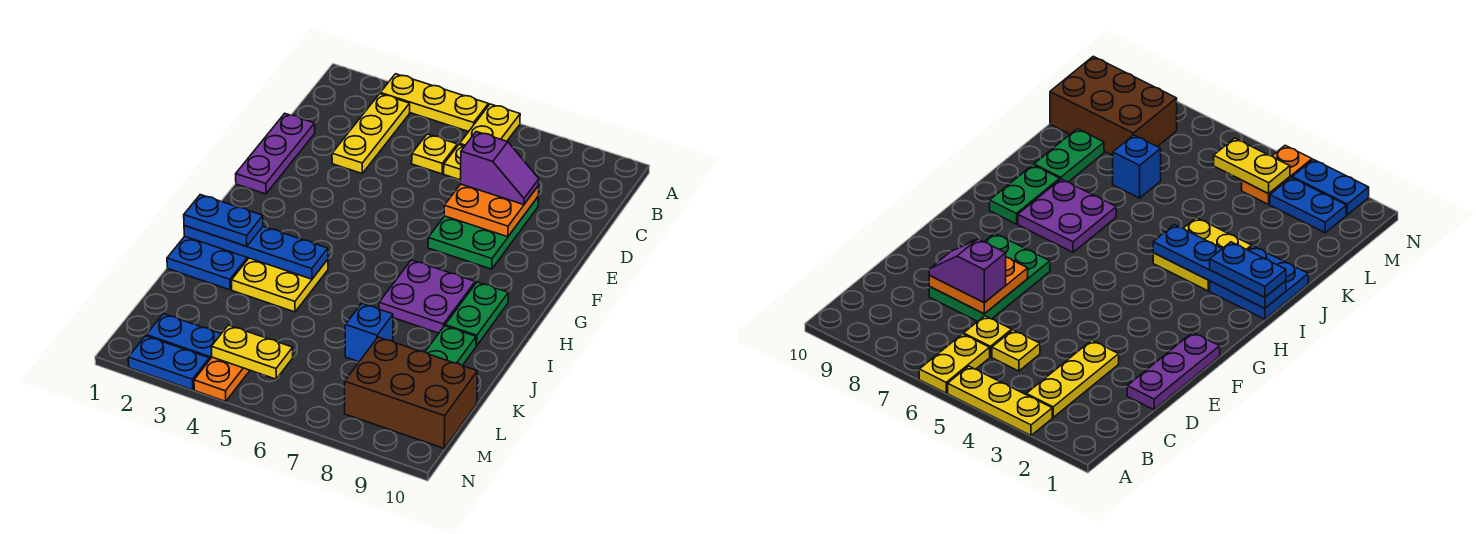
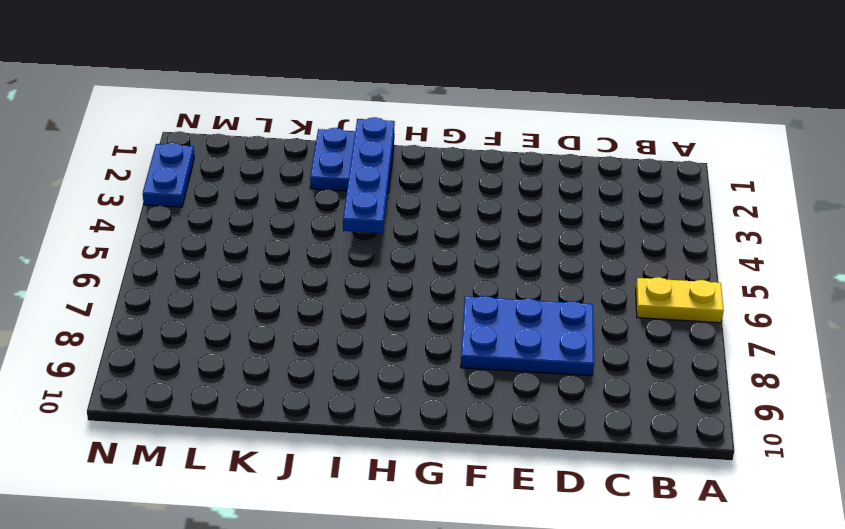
blue plate D7:F8 level 1 -> green plate D7:F8 level 1
none -> yellow plate A3:A5 level 1
none -> yellow plate B3:D3 level 1
none -> yellow plate C5 level 1

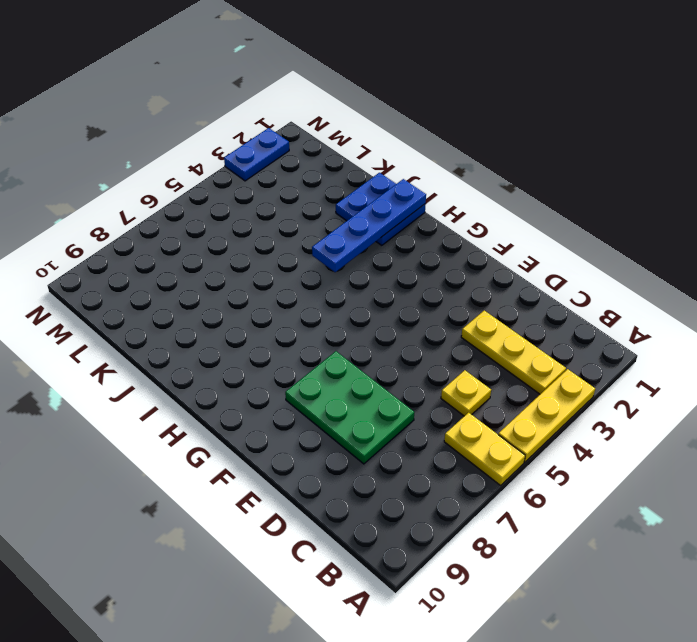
none -> yellow plate C6 level 1
none -> purple plate D1:F1 level 1
none -> purple plate H7:I8 level 1

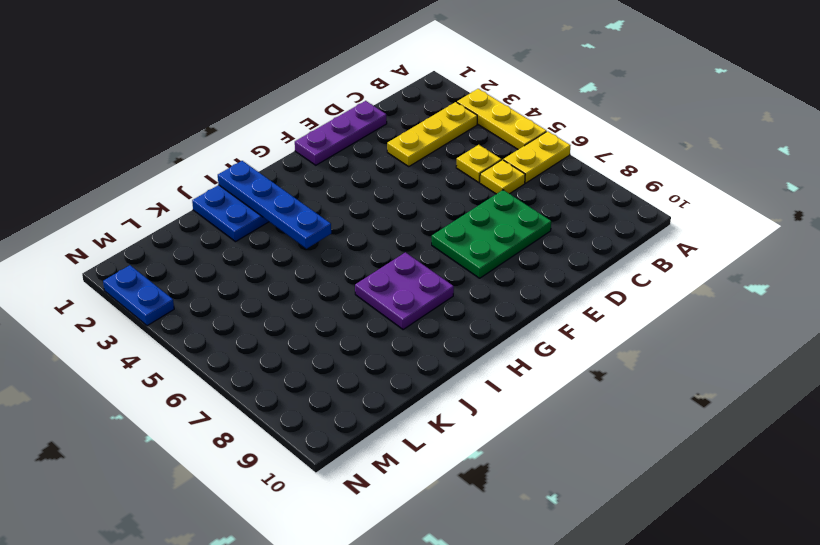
none -> green plate H9:I9 level 1
none -> yellow plate I3:J4 level 1
none -> green plate J9:K9 level 1

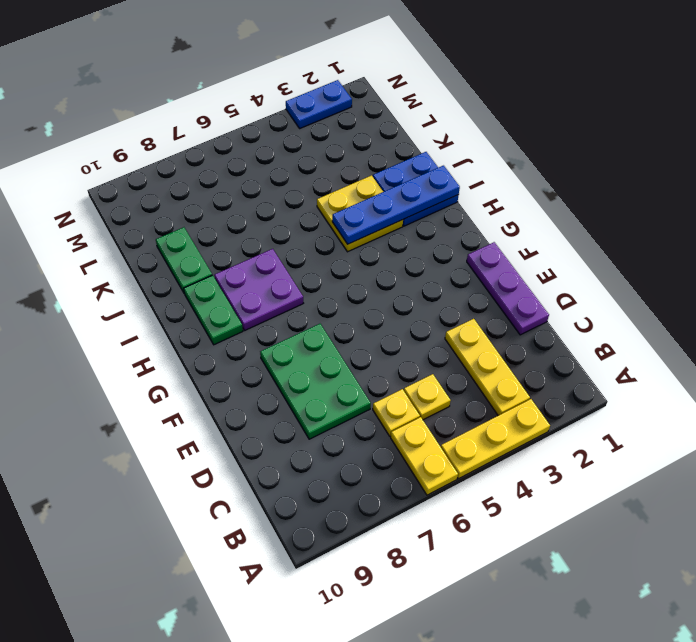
none -> blue brick K7 level 1
none -> brown brick L8:M10 level 1
none -> blue plate M2:M3 level 1

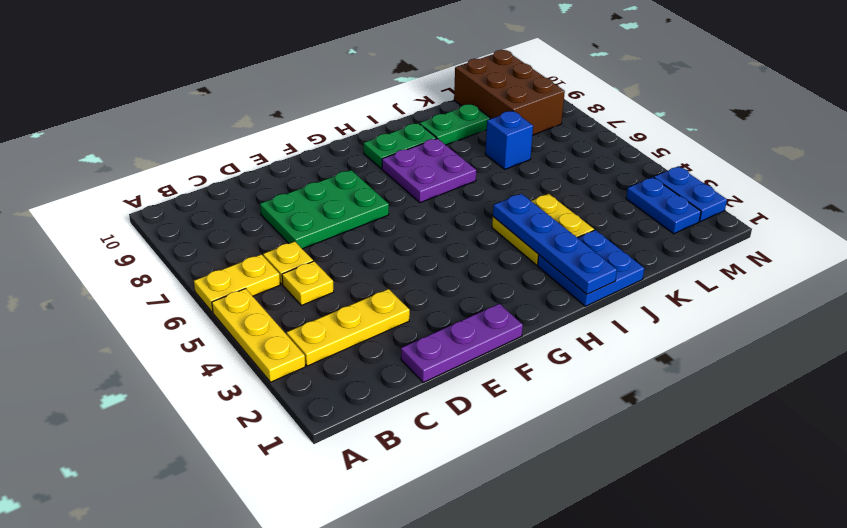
none -> orange plate M4:N4 level 1
none -> orange plate D7:E8 level 2
none -> yellow plate M4:M5 level 2

